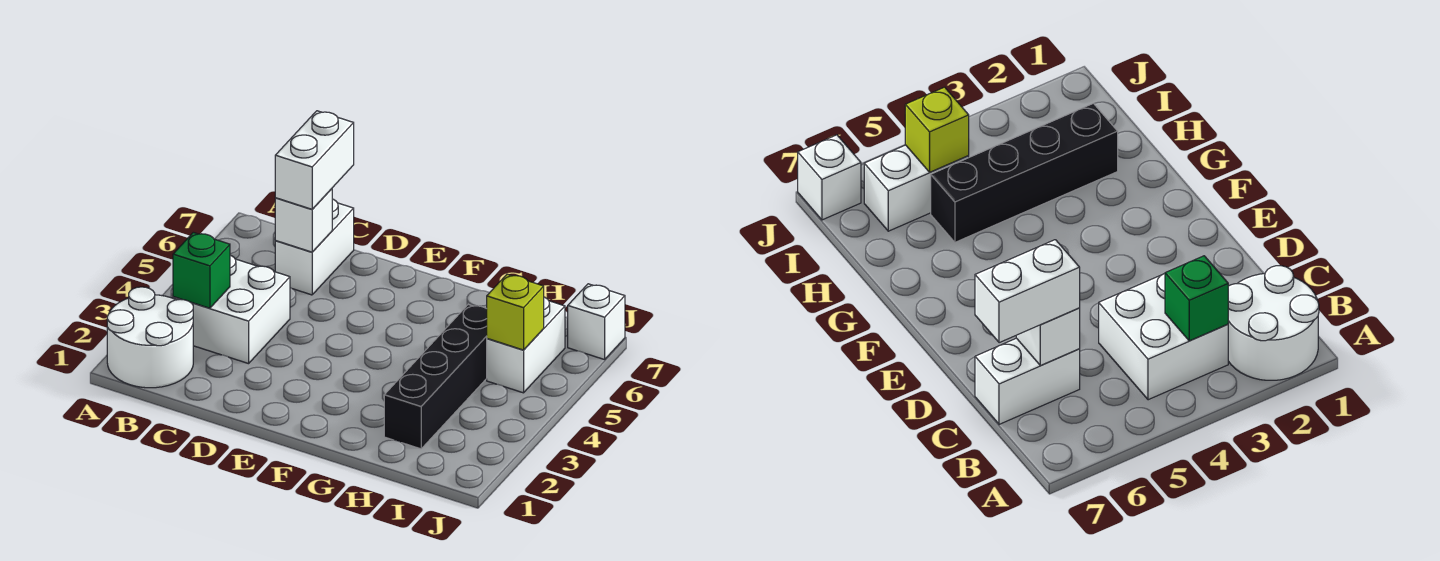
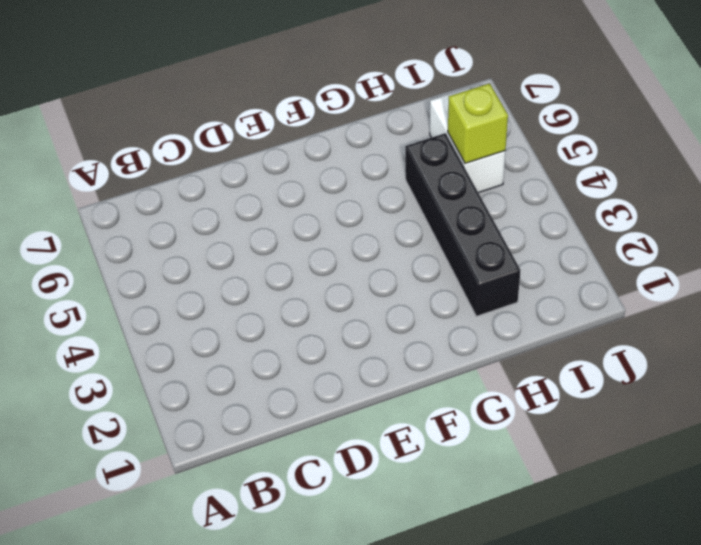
none -> white round brick A1:B2 level 1
none -> white brick B3:C4 level 1

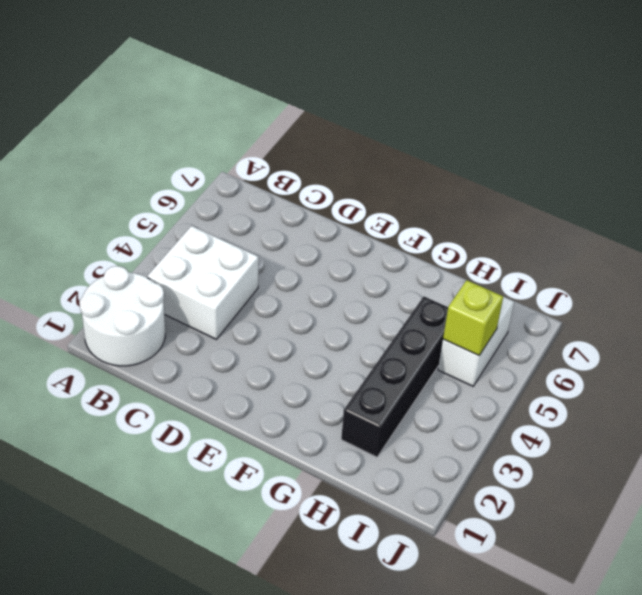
none -> white brick C6:C7 level 1
none -> white brick J7 level 1

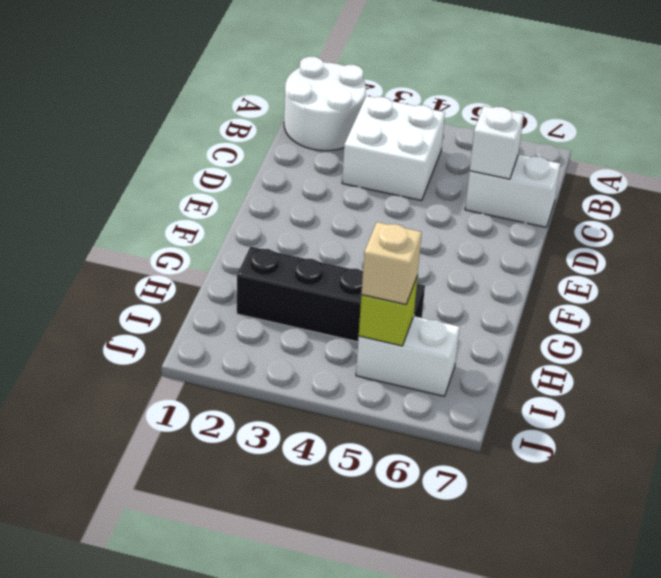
tan brick I5 level 3 -> none
none -> white brick J7 level 1
none -> green brick B3 level 2

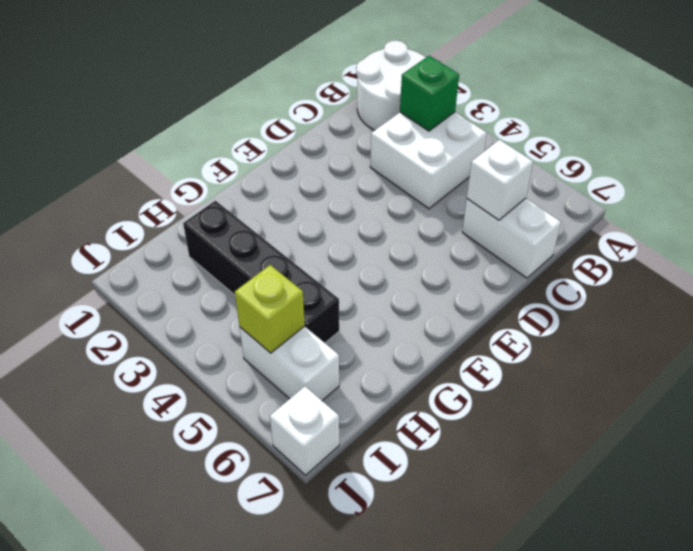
none -> white brick C6:C7 level 3

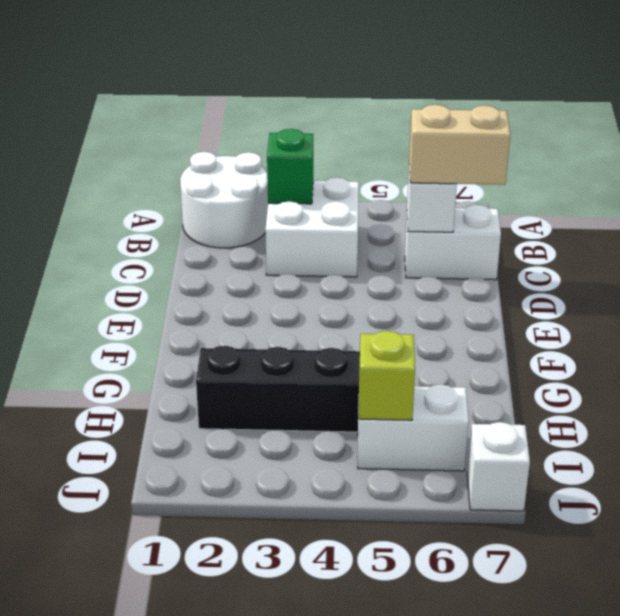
tan brick C6:C7 level 3 -> white brick C6:C7 level 3

